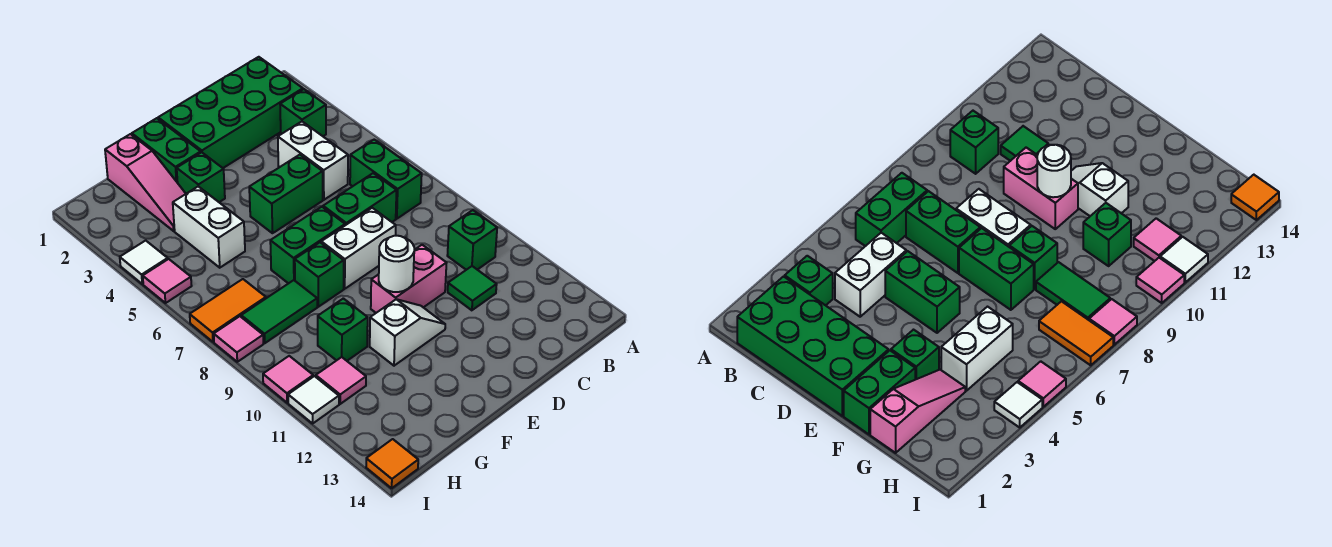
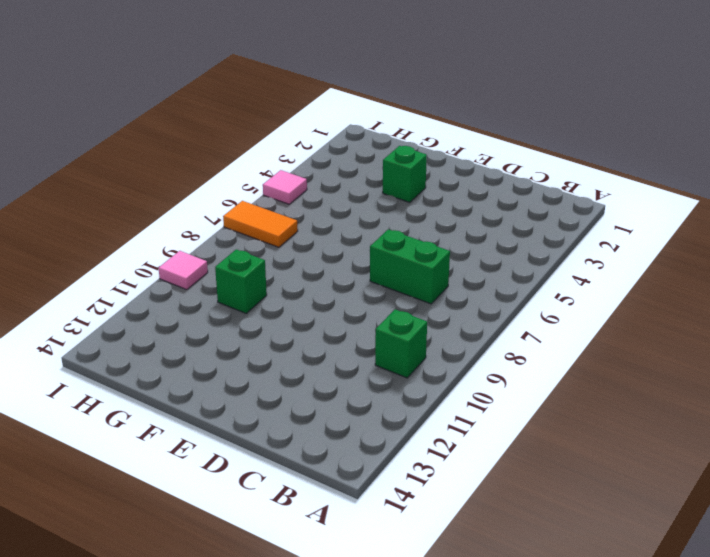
none -> green brick B1:E2 level 1
none -> green brick B3 level 1
none -> green brick B6:B7 level 1

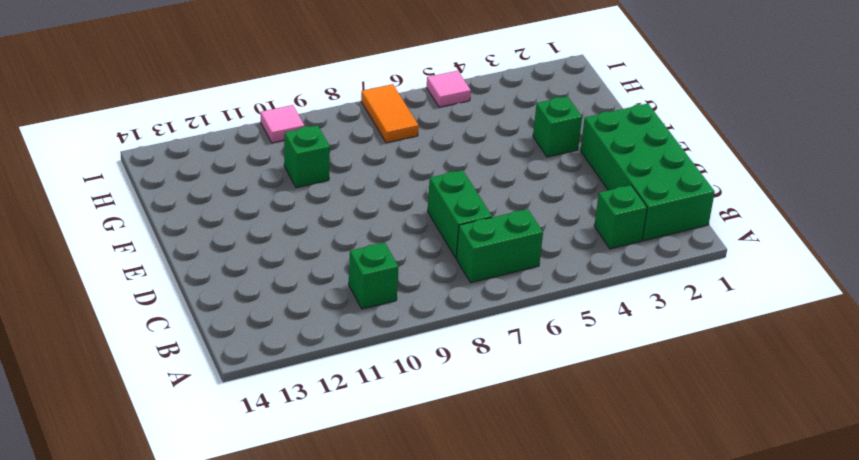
none -> white brick C4:C5 level 1
none -> green tile C11 level 1
none -> green brick D5:E5 level 1

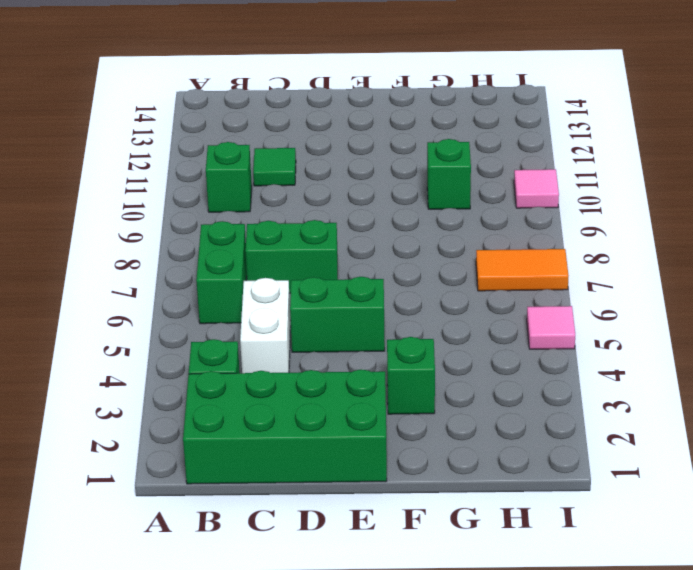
none -> white brick D8:E8 level 1
none -> pink brick D10:E10 level 1
none -> green brick E7:F7 level 1

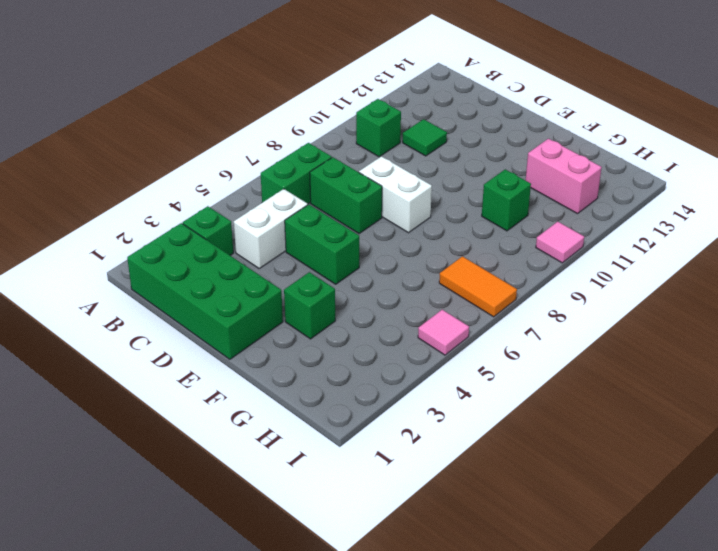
pink brick G12:H12 level 1 -> pink brick D10:E10 level 1
none -> green brick E7:F7 level 1
none -> white slope E11:F11 level 1 top F
none -> green brick F1:F2 level 1

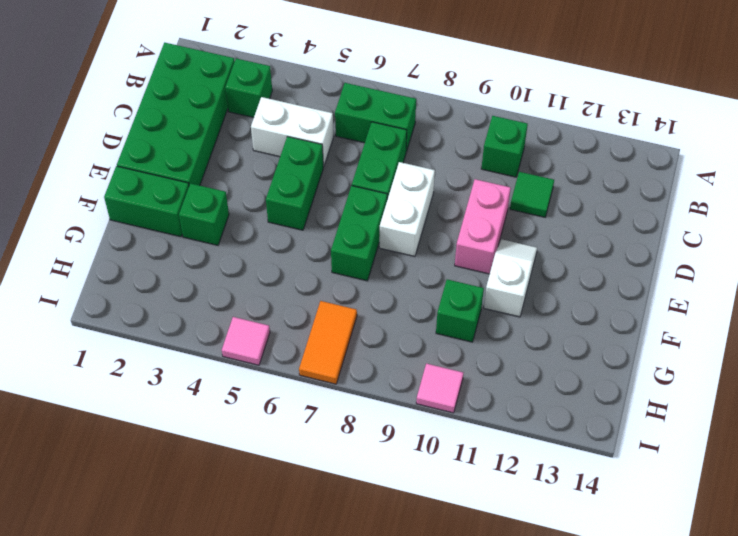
none -> green brick F8 level 1
none -> pink slope G1:G3 level 1 top 1
none -> white brick G4:G5 level 1

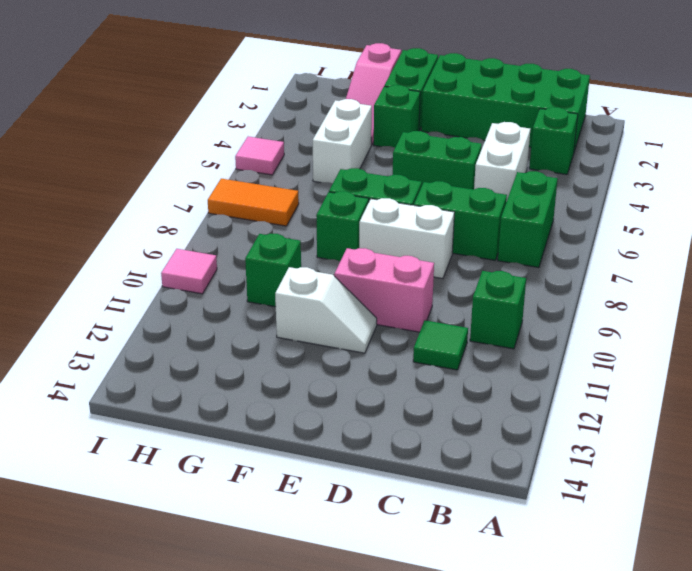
none -> green tile G8:H8 level 1
none -> pink tile H11 level 1
none -> white tile I4 level 1

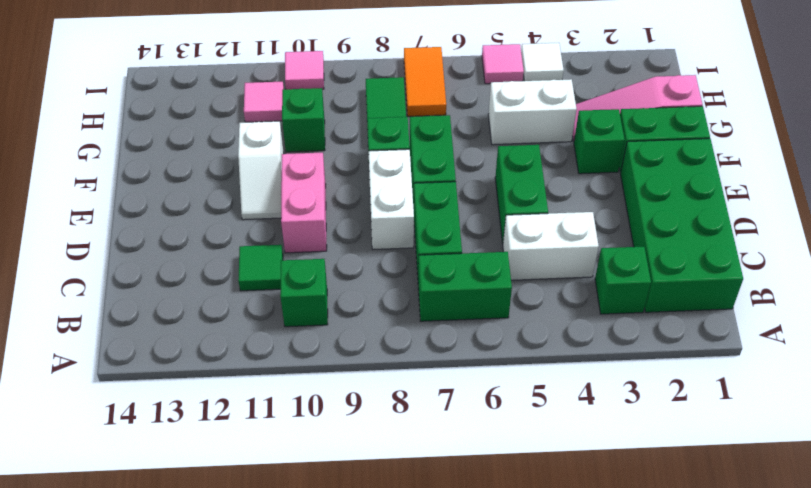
none -> pink tile I8 level 1
none -> white tile I11 level 1
none -> orange tile I14 level 1

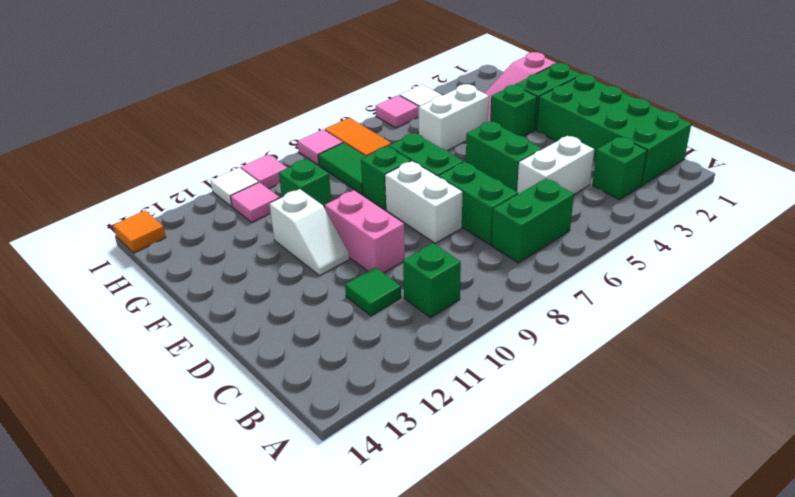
none -> white round brick E10 level 2

